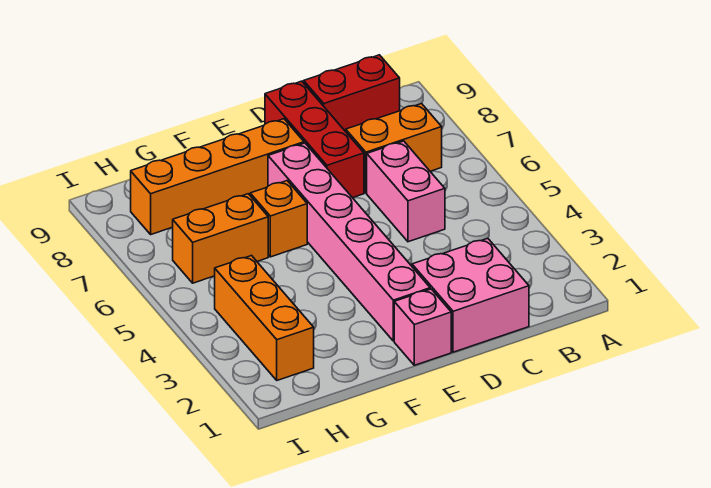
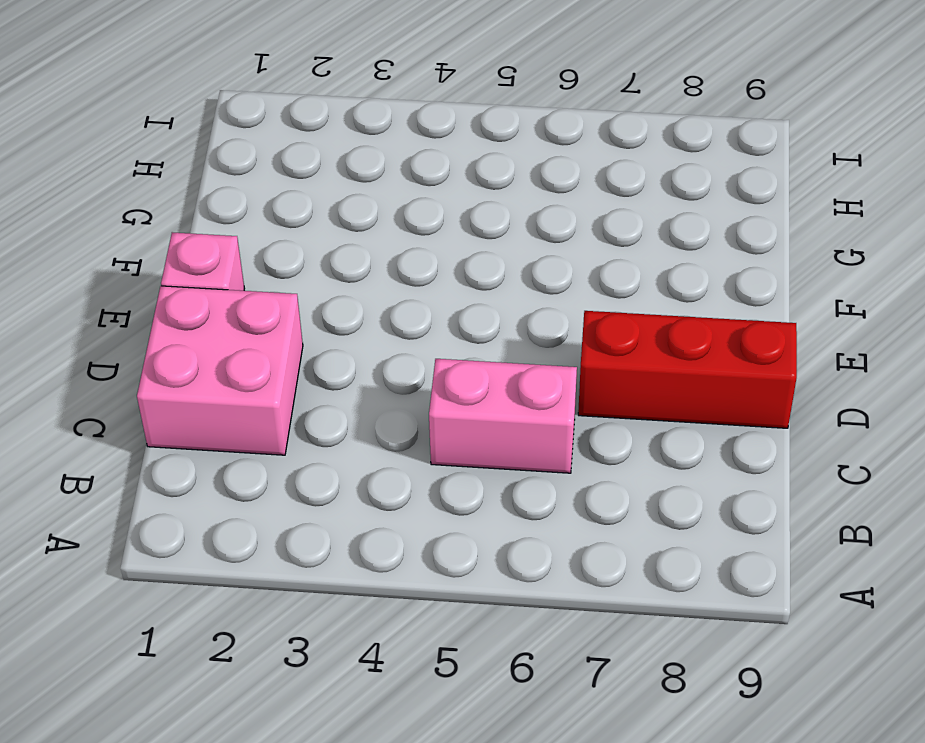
none -> orange brick B7:C7 level 1
none -> red brick B9:C9 level 1

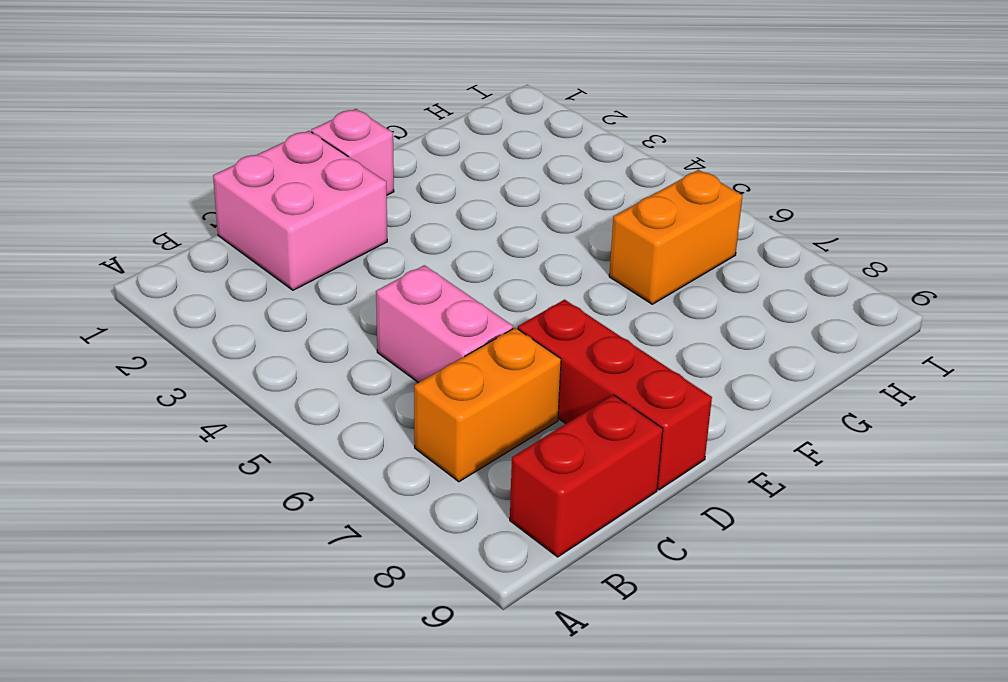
none -> pink brick E2:E7 level 1
none -> orange brick E8:H8 level 1

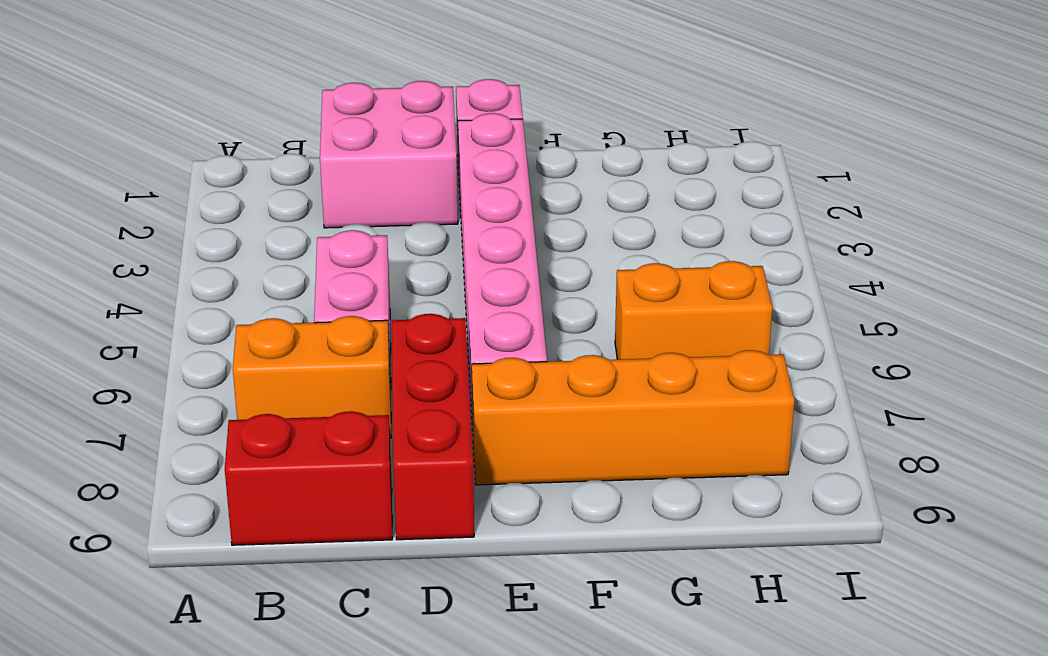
none -> orange brick F6 level 1
none -> orange brick H2:H4 level 1

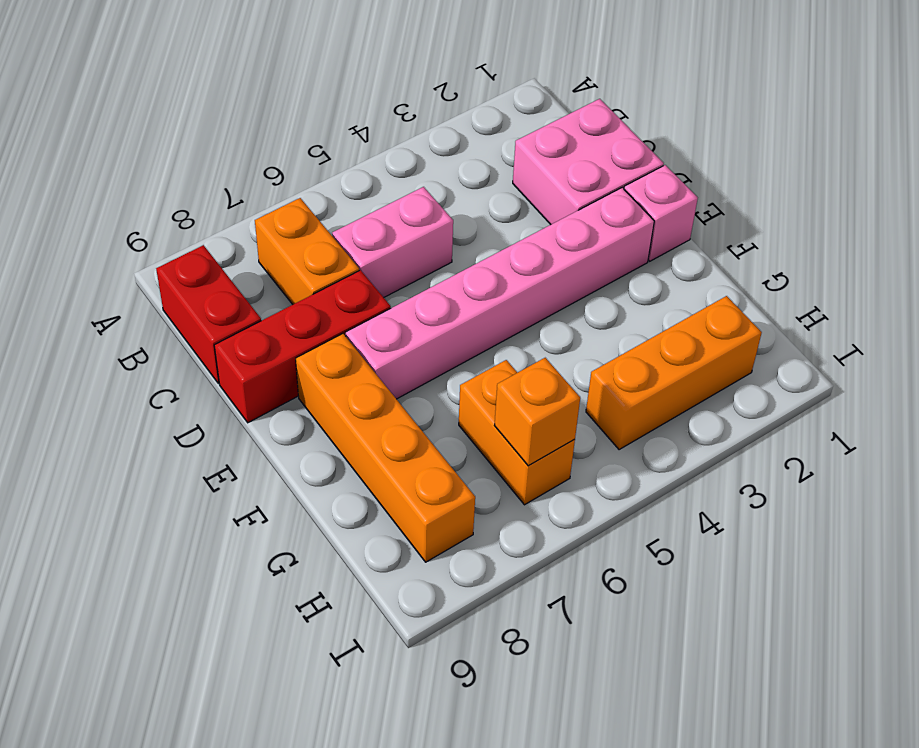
orange brick H6 level 2 -> orange brick F6 level 1

